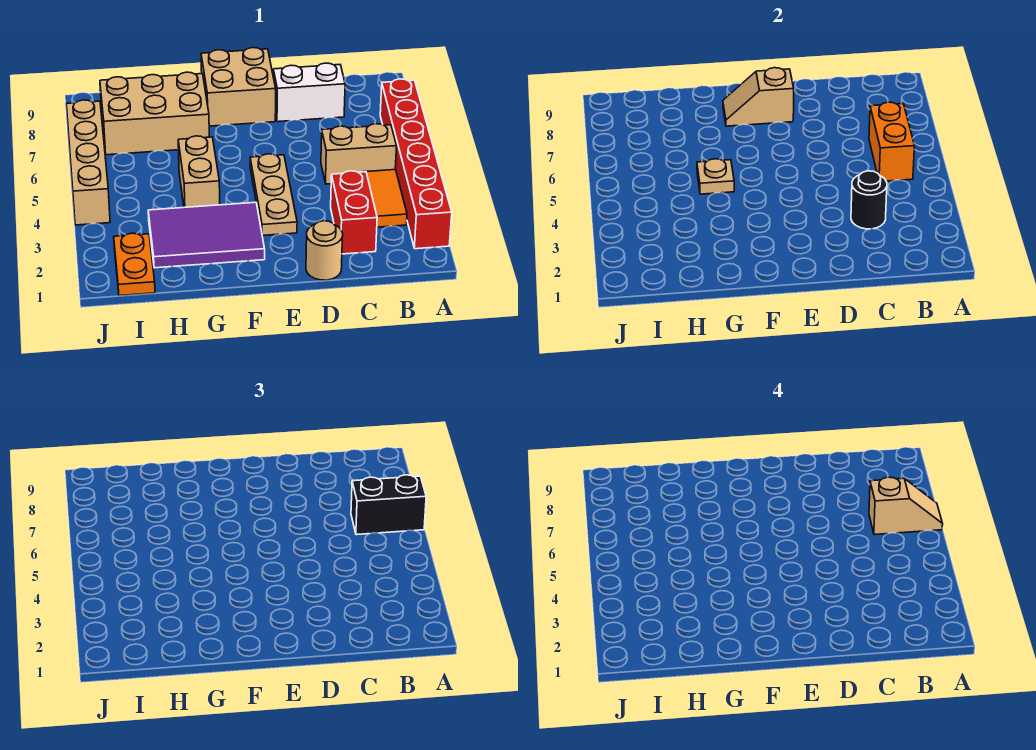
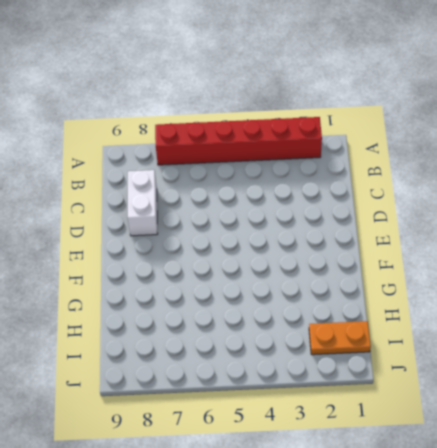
none -> orange tile B3:B4 level 1
none -> tan brick B5:C5 level 1
none -> red brick C2:C3 level 1

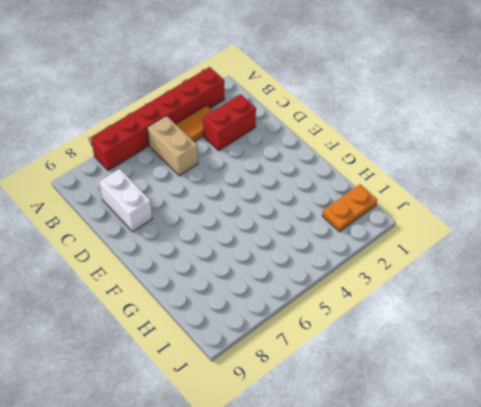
none -> tan round brick D1 level 1
none -> tan plate E3:E5 level 1
none -> tan brick E8:F9 level 1

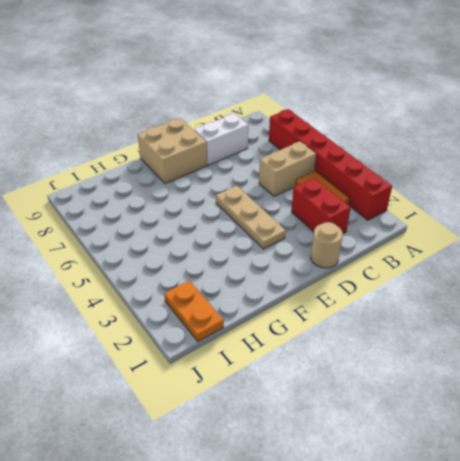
none -> purple tile F2:H3 level 1
none -> tan brick G4:G5 level 1
none -> tan brick G7:I8 level 1

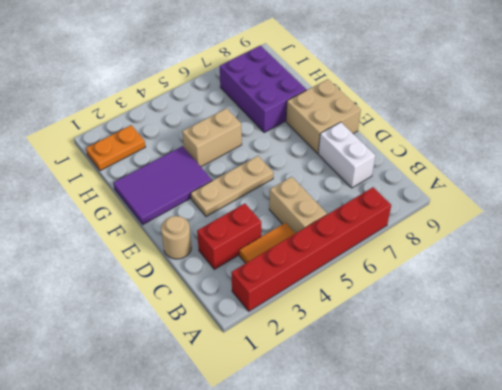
purple tile F1:G3 level 1 -> purple tile F2:H3 level 1
purple brick G7:I8 level 1 -> tan brick G7:I8 level 1
none -> tan brick J4:J7 level 1
none -> orange brick B5:B6 level 2
none -> black round brick C3 level 2

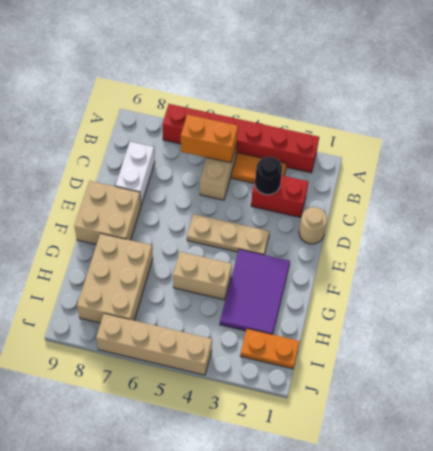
none -> tan slope E8:F8 level 2 top E
none -> tan plate G5 level 2
none -> black brick A6:B6 level 3

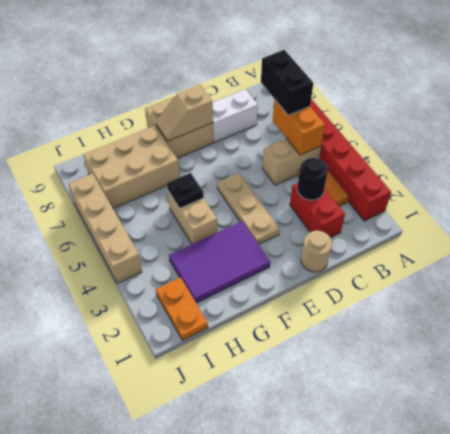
black brick B6:B7 level 3 -> black brick A6:B6 level 3
black plate G5 level 2 -> tan plate G5 level 2
none -> tan slope A6:B6 level 4 top B

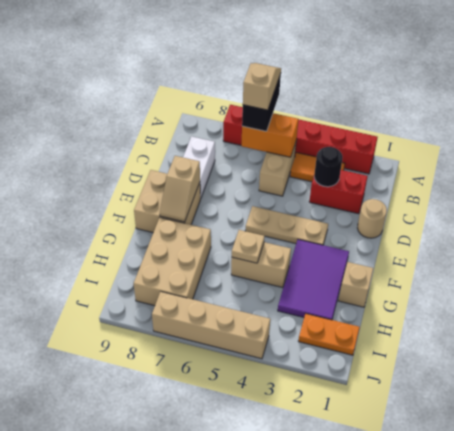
tan brick G1 level 1 -> none

